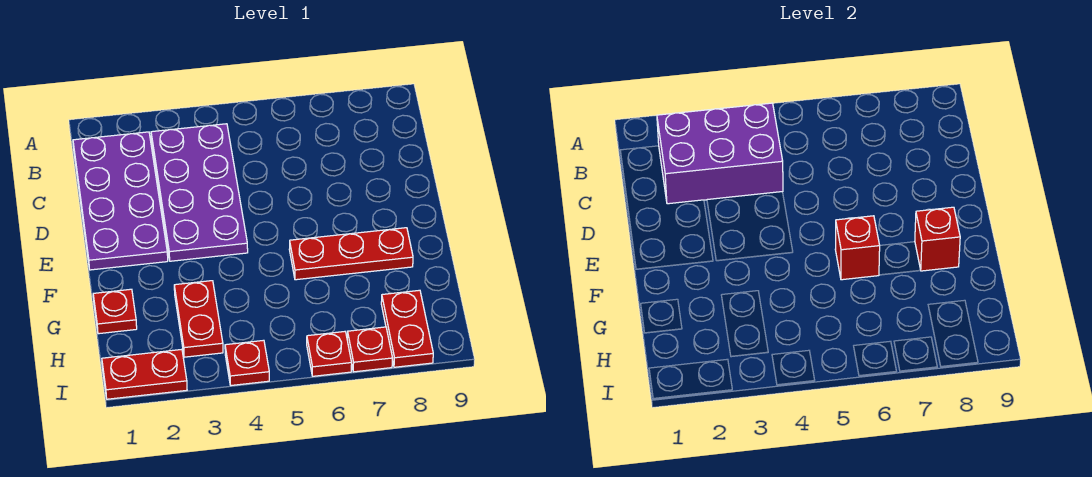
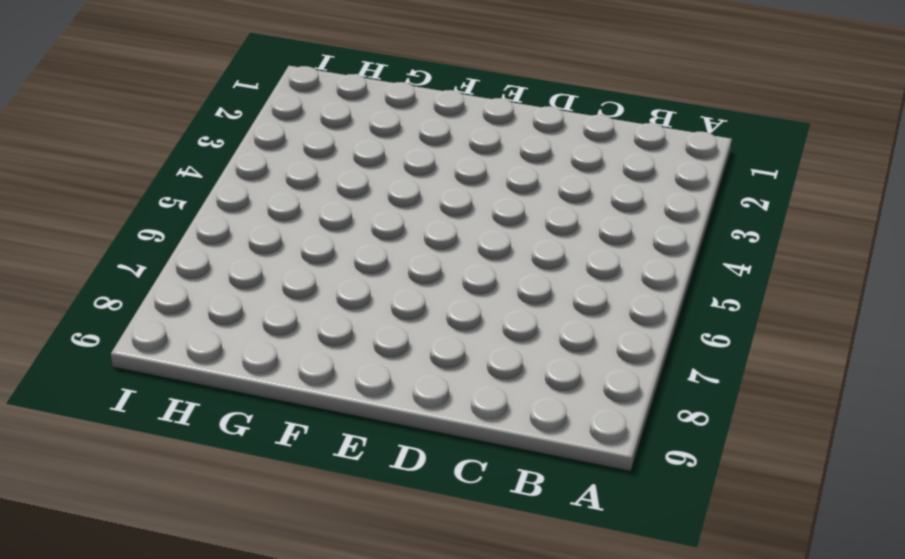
none -> purple plate B1:E2 level 1
none -> purple plate B3:E4 level 1
none -> red plate F6:F8 level 1

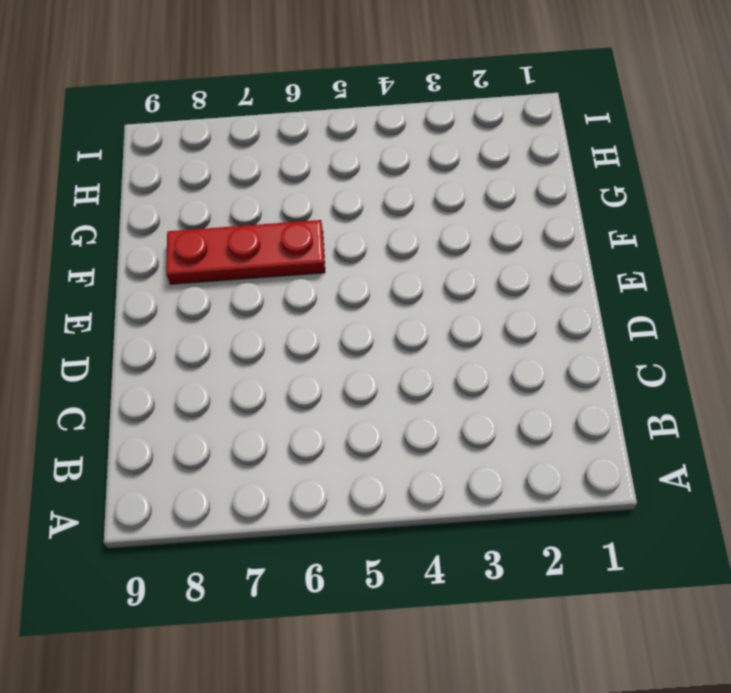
none -> purple plate B1:E2 level 1
none -> purple plate B3:E4 level 1
none -> red plate G1 level 1

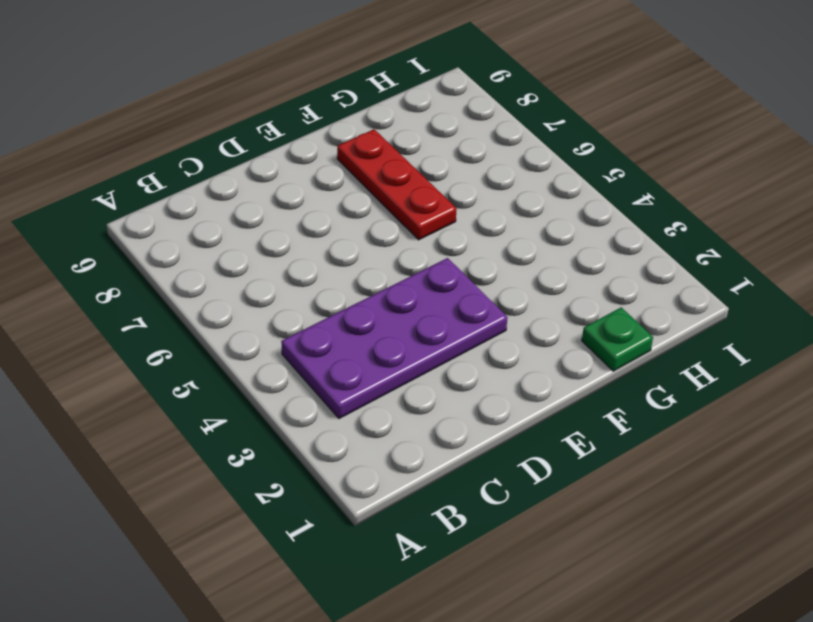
green plate G1 level 1 -> red plate G1 level 1
none -> purple plate B1:E2 level 1
none -> red plate G3:H3 level 1
none -> red plate H8:I8 level 1

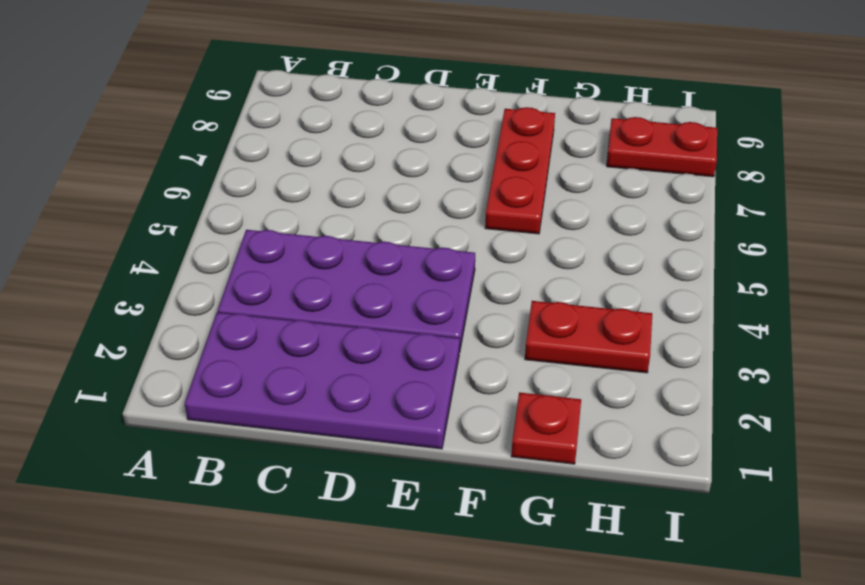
none -> red plate I1:I2 level 1
none -> red plate I4 level 1
none -> red plate I6 level 1

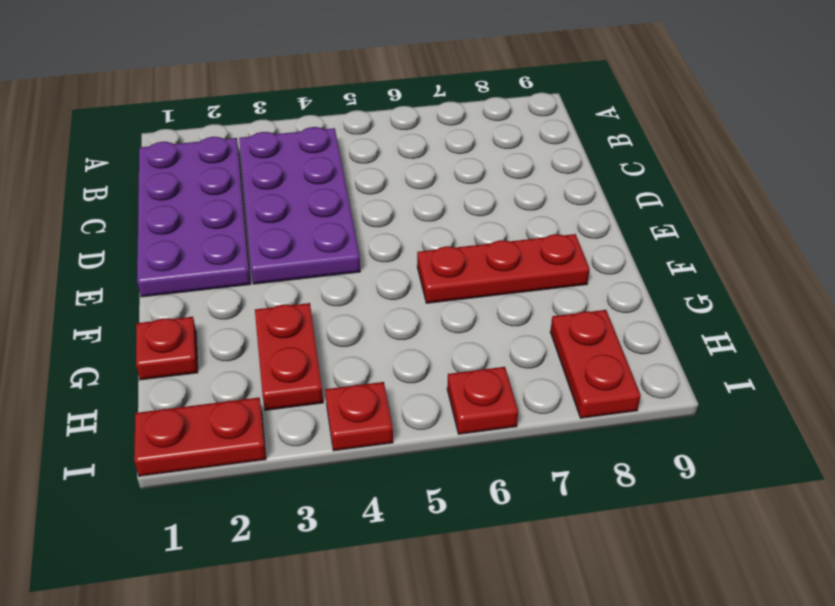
none -> red plate I7 level 1
none -> purple brick B2:C4 level 2
none -> red brick F6 level 2

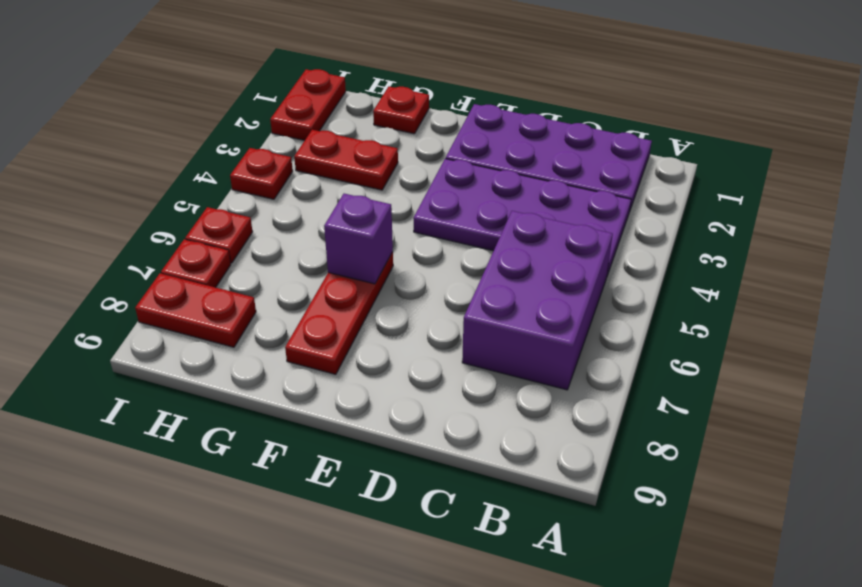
purple brick B5:C7 level 1 -> purple brick B2:C4 level 2
purple brick F6 level 2 -> red brick F6 level 2
none -> red brick F8 level 2

